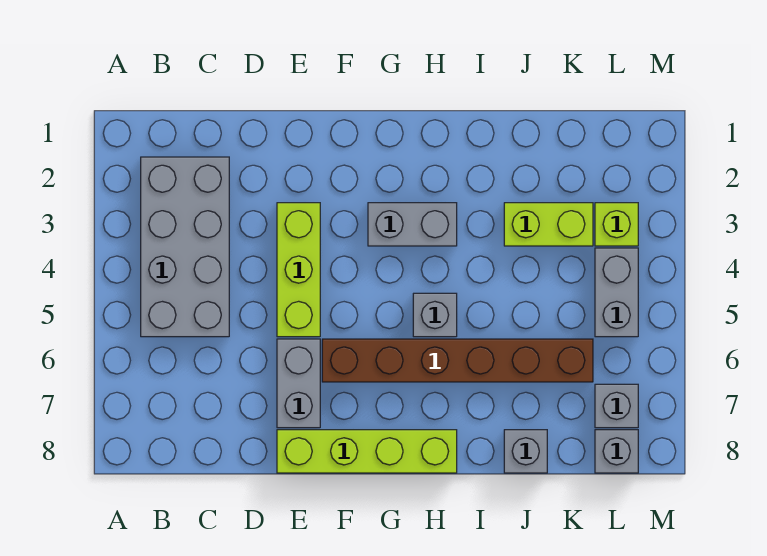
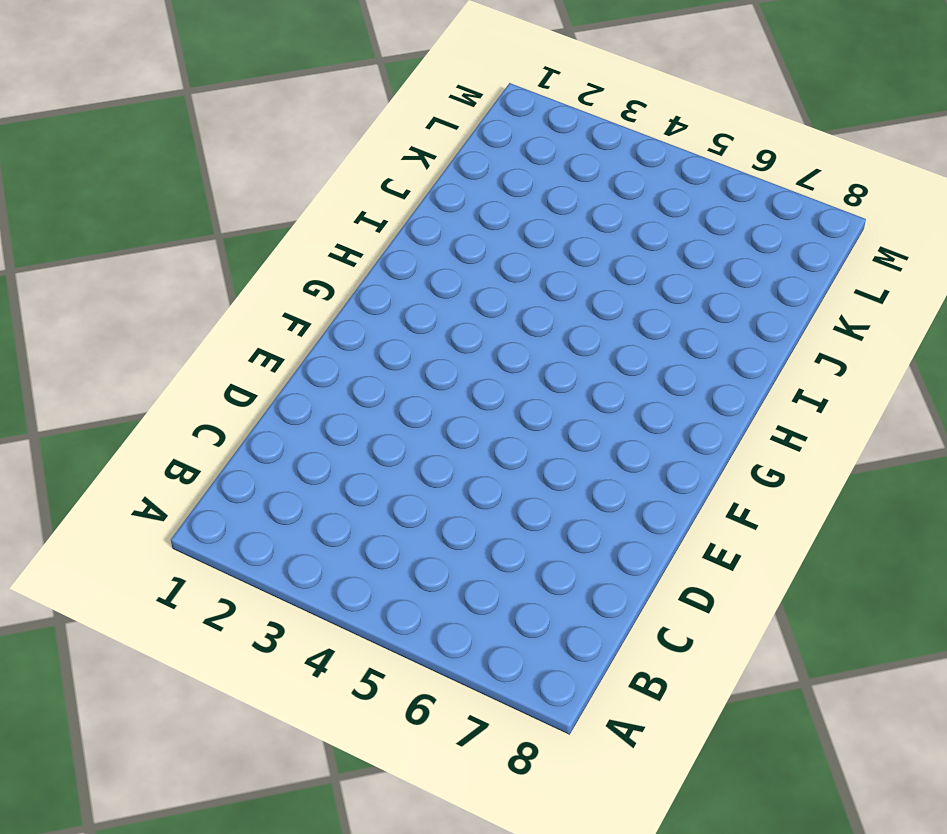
none -> grey brick B2:C5 level 1
none -> lime brick E3:E5 level 1
none -> grey brick E6:E7 level 1

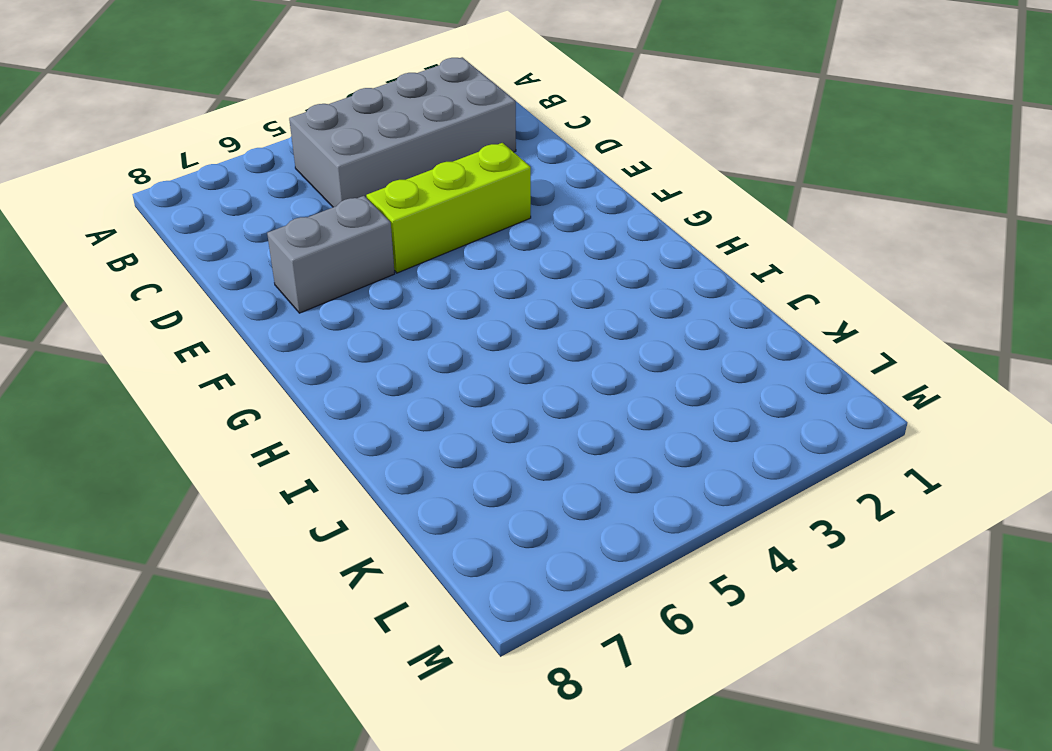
none -> lime brick E8:H8 level 1
none -> brown brick F6:K6 level 1
none -> grey brick G3:H3 level 1

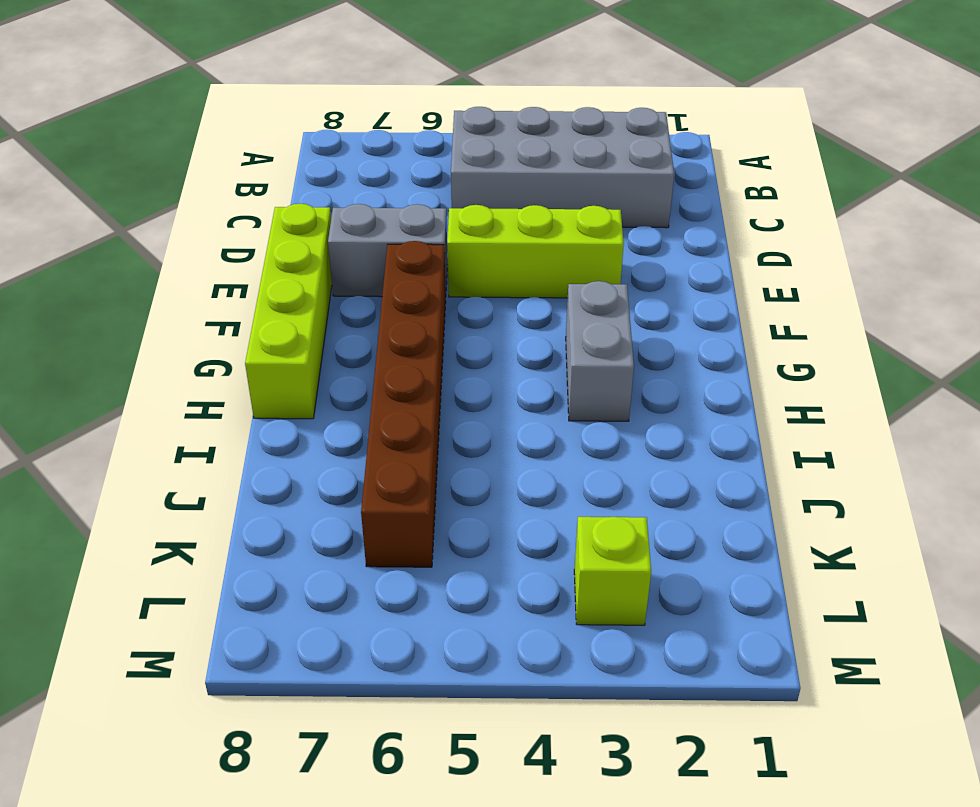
none -> grey brick H5 level 1
none -> lime brick J3:K3 level 1
none -> grey brick J8 level 1

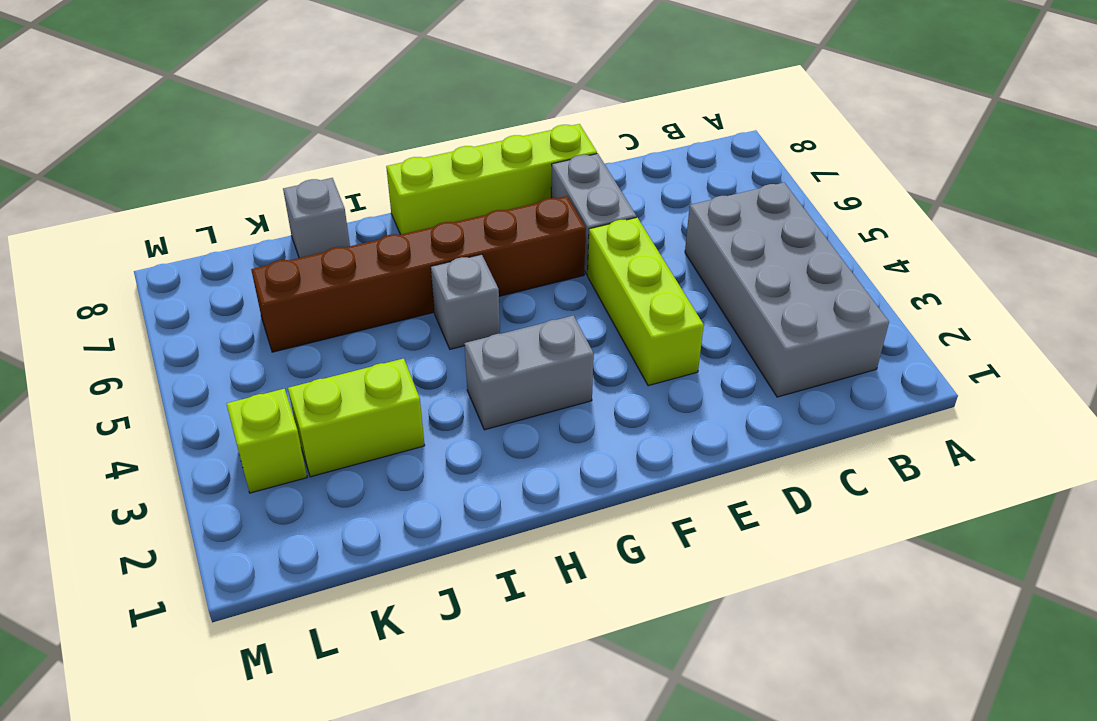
none -> grey brick L4:L5 level 1
none -> grey brick L7 level 1
none -> grey brick L8 level 1

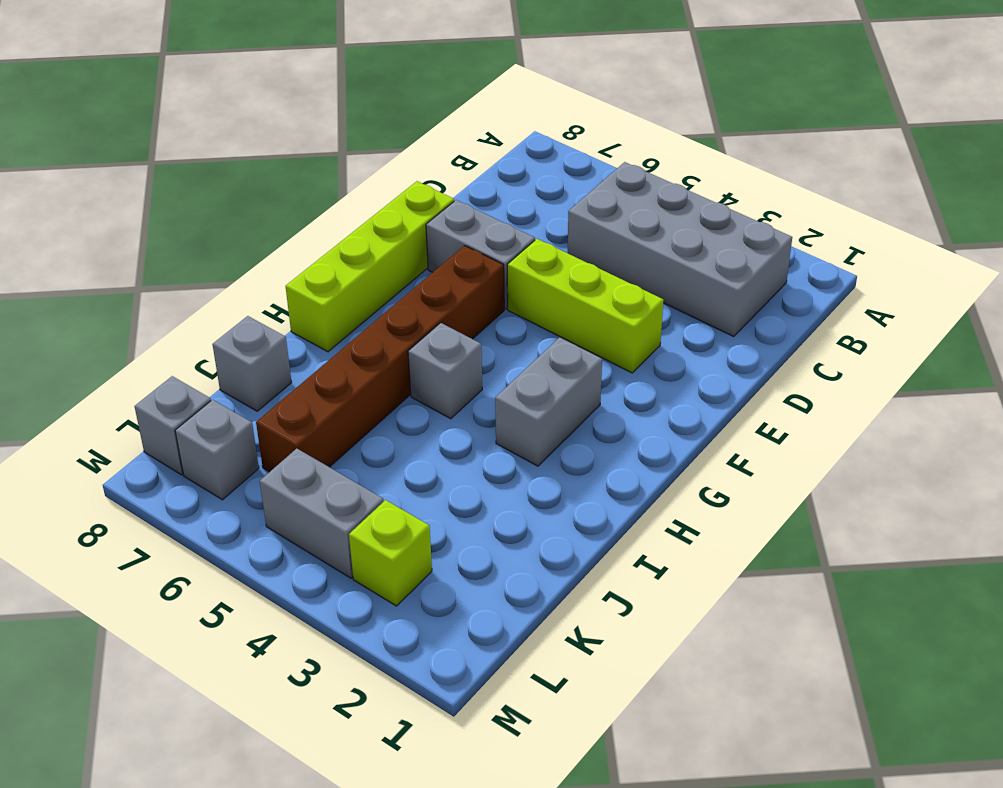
none -> lime brick J3:K3 level 1

